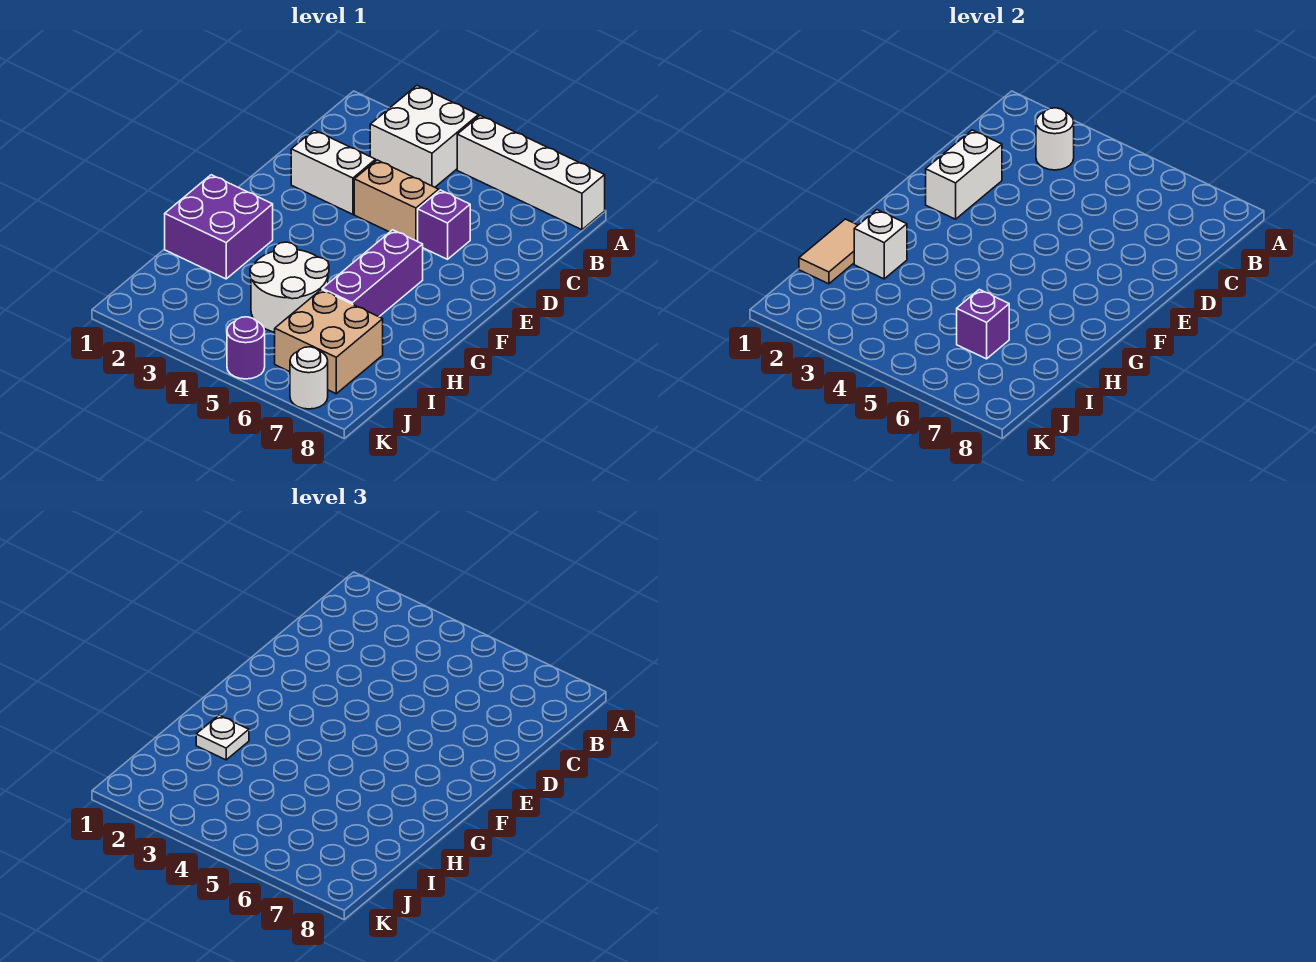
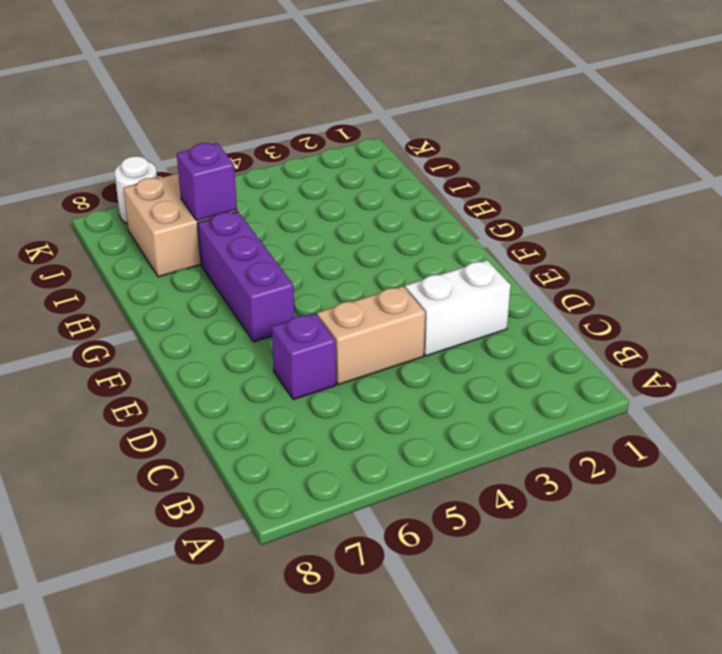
none -> white brick A3:B4 level 1
none -> white brick A5:A8 level 1
none -> purple brick G1:H2 level 1

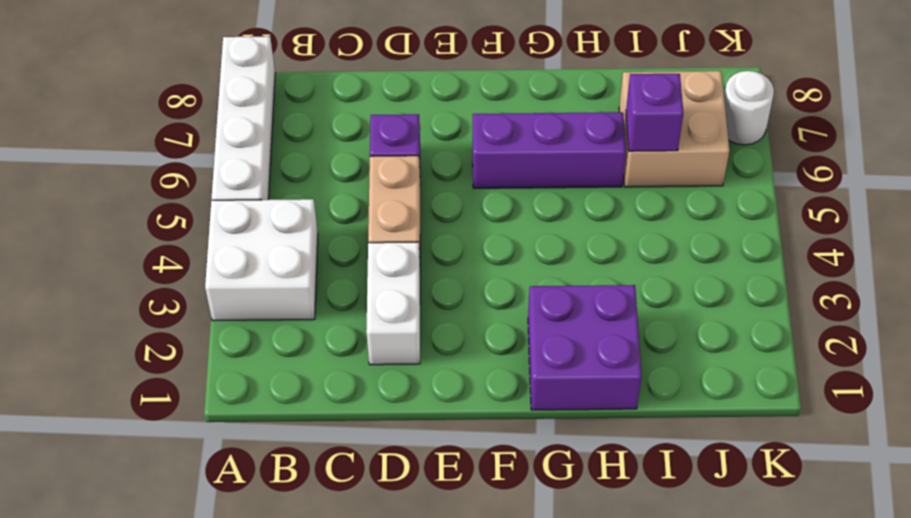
none -> white round brick H4:I5 level 1
none -> purple round brick K5 level 1
none -> white round brick B3 level 2

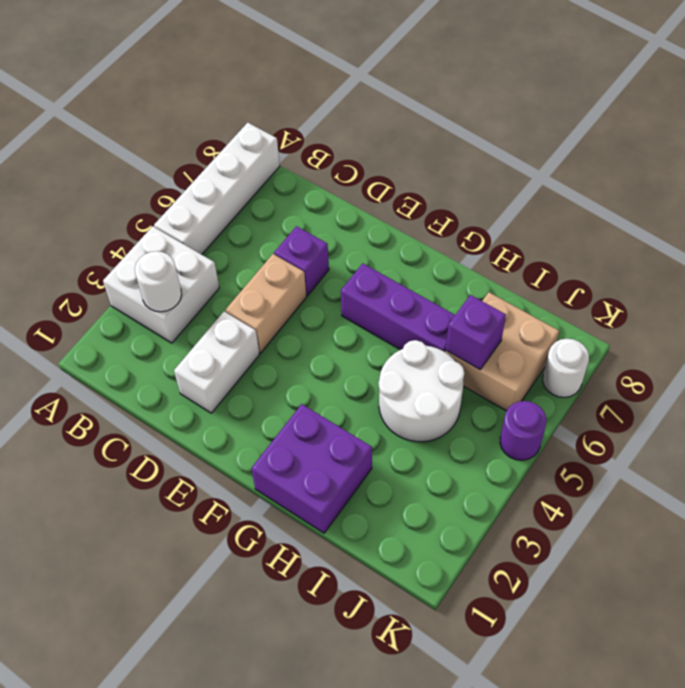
none -> white brick D2:E2 level 2
none -> tan tile H1:I1 level 2
none -> white brick H2 level 2

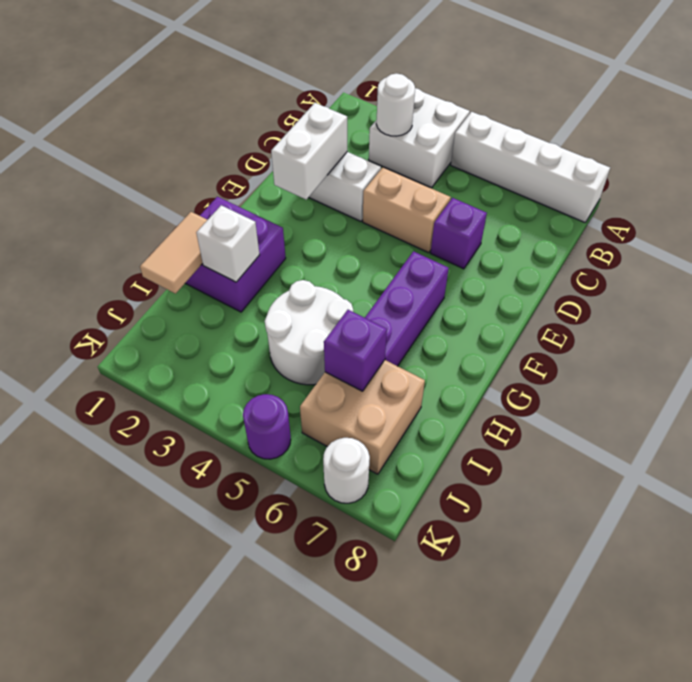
none -> white plate H2 level 3

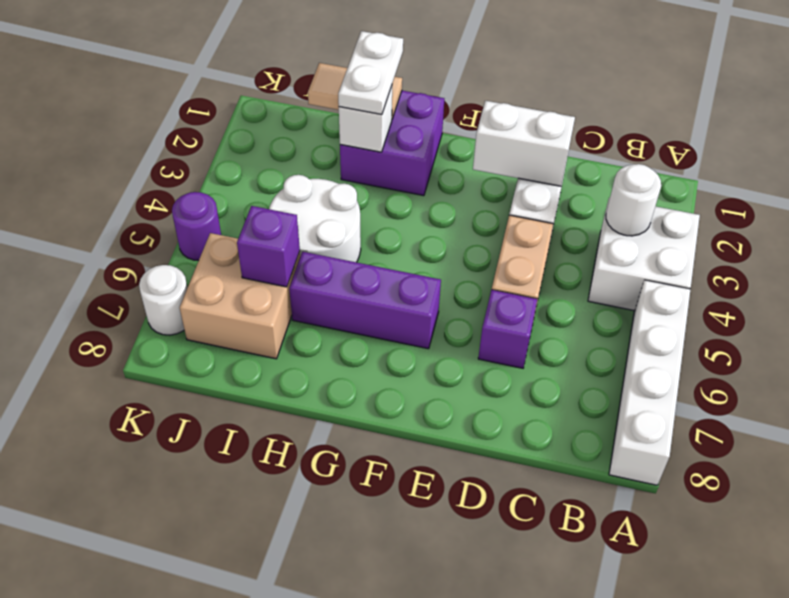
white plate H1:H2 level 3 -> white plate H2 level 3

